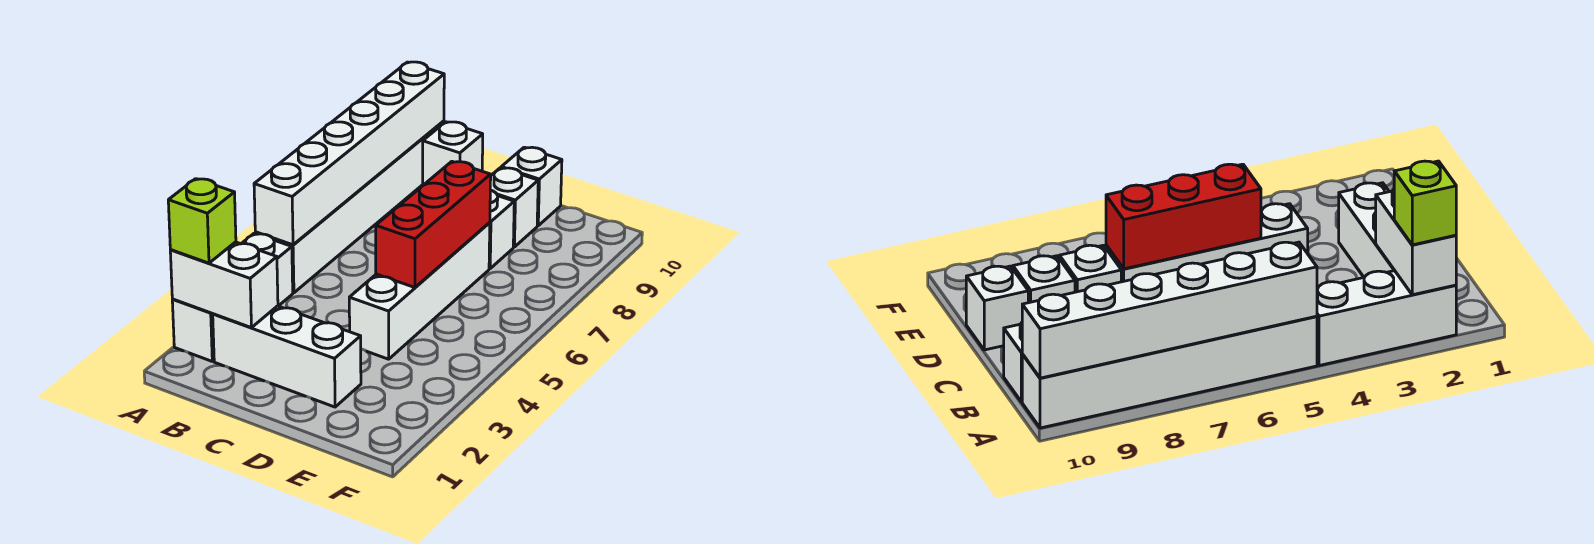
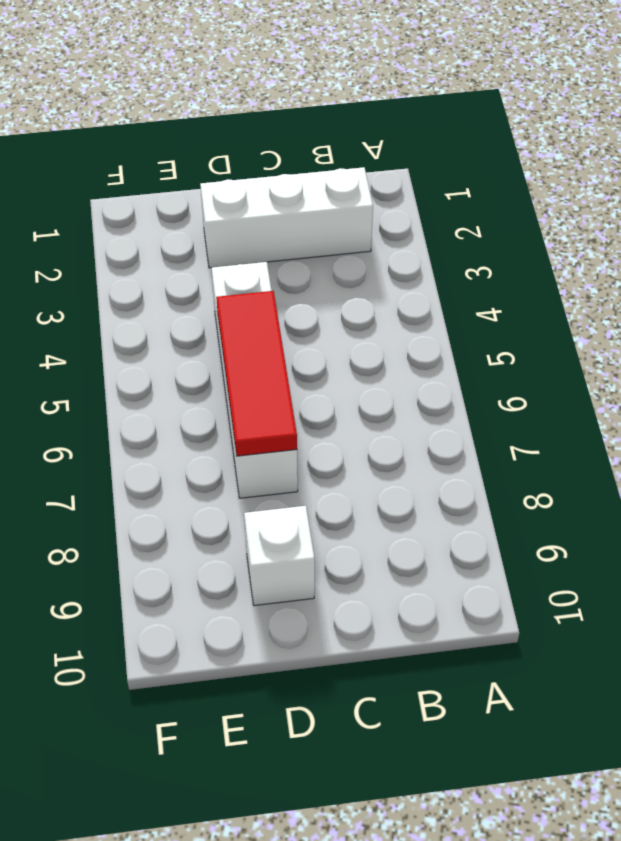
red tile D5:D7 level 2 -> red brick D5:D7 level 2
none -> white brick A2:A4 level 1
none -> white brick A5:A10 level 1
none -> white brick B10 level 1

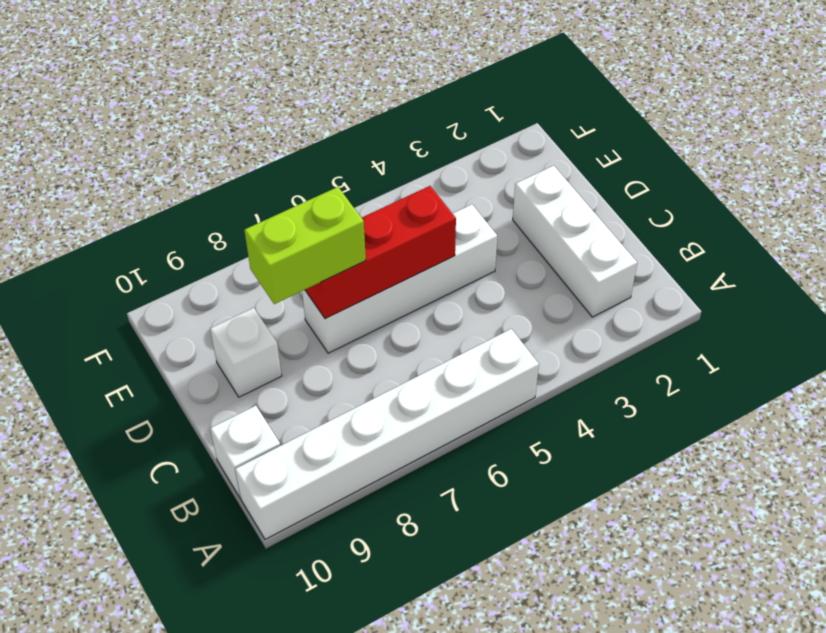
lime brick D7:D8 level 3 -> none
none -> white brick A2:A4 level 1
none -> white brick D8 level 1
none -> white brick D10 level 1

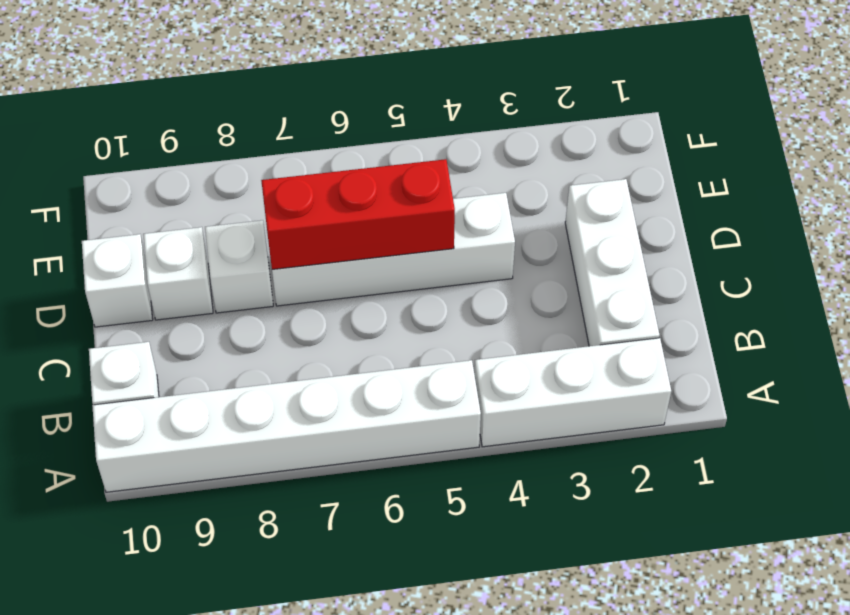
none -> white brick A2:B2 level 2
none -> white brick A5:A10 level 2
none -> lime brick A2 level 3

